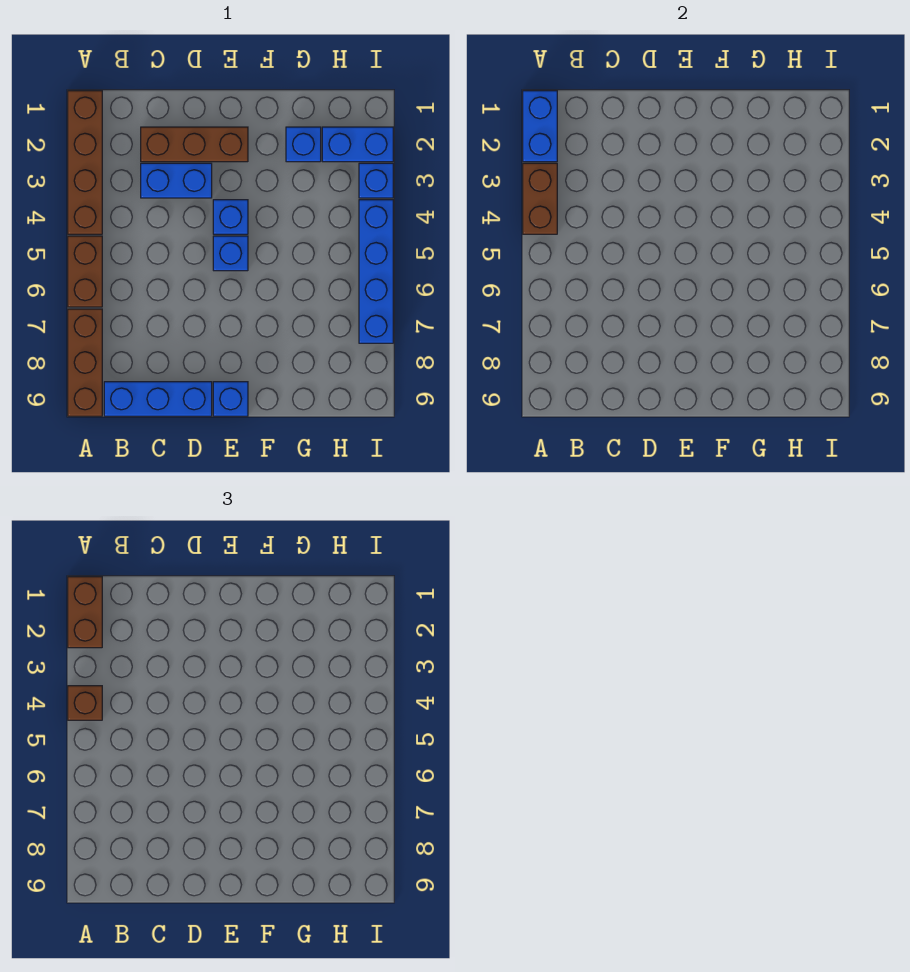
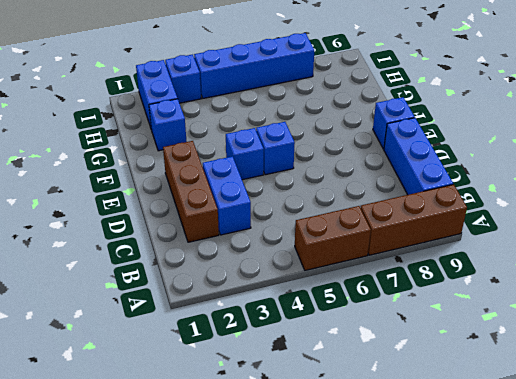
none -> brown brick A1:A4 level 1
none -> blue brick A1:A2 level 2
none -> brown brick A3:A4 level 2

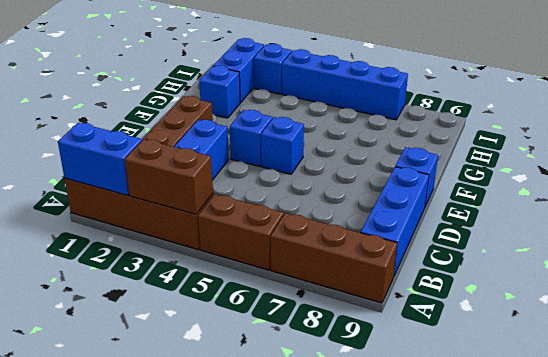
none -> brown brick A1:A2 level 3
none -> brown brick A4 level 3

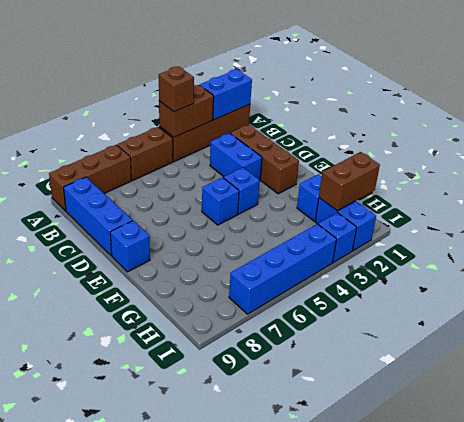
brown brick H1:H2 level 2 -> brown brick A1:A2 level 3

